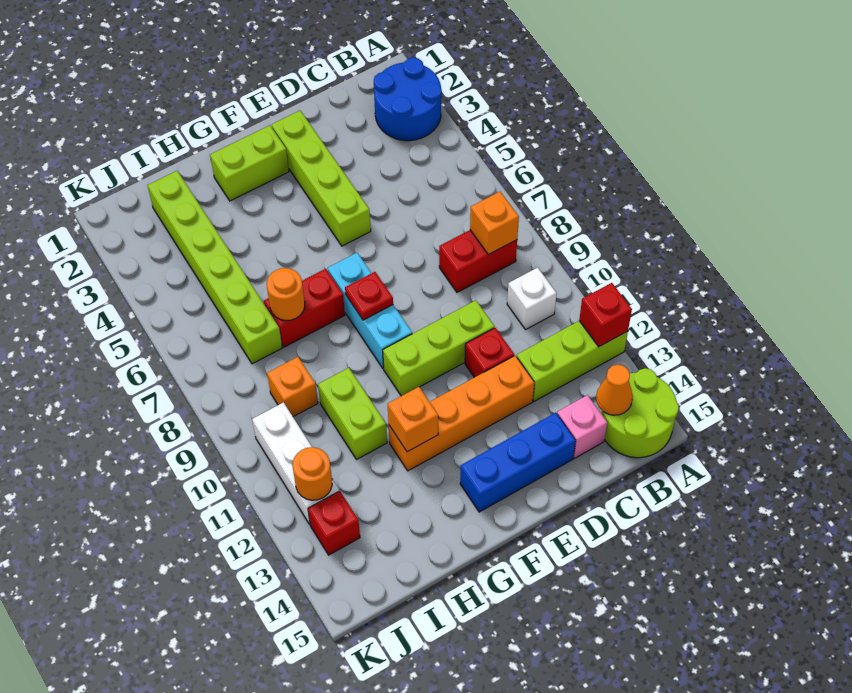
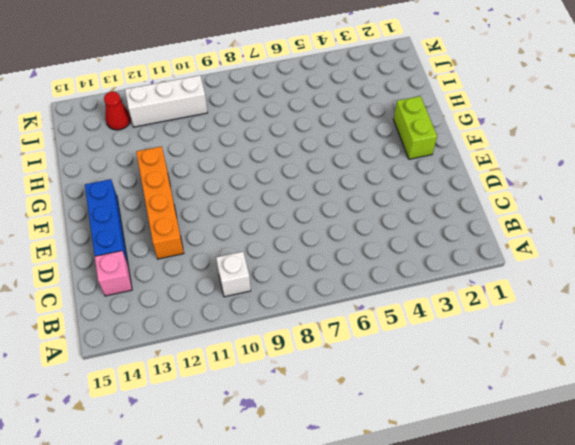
red cone J13 level 1 -> red brick J13 level 1
none -> blue round brick A2:B3 level 1
none -> lime brick A12:C12 level 1
none -> lime round brick A14:B15 level 1

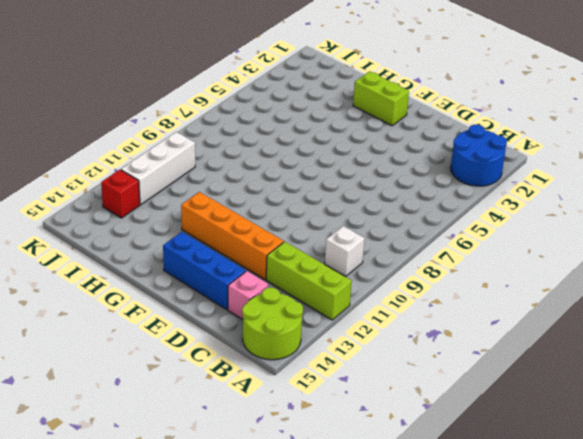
none -> red brick B8:C8 level 1
none -> lime brick D10:F10 level 1
none -> red brick D11 level 1

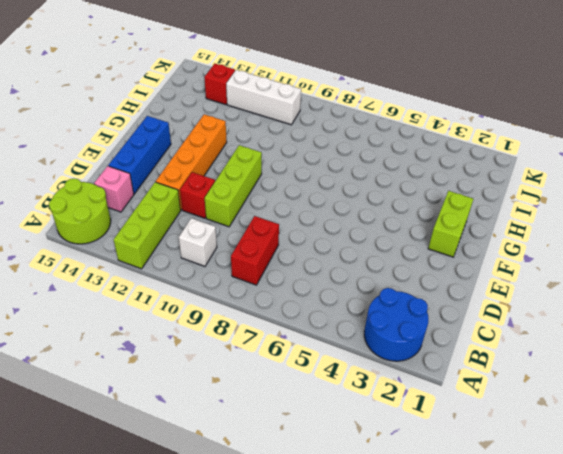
none -> lime brick E2:E5 level 1
none -> cyan brick F7:F9 level 1
none -> red brick G7:H7 level 1

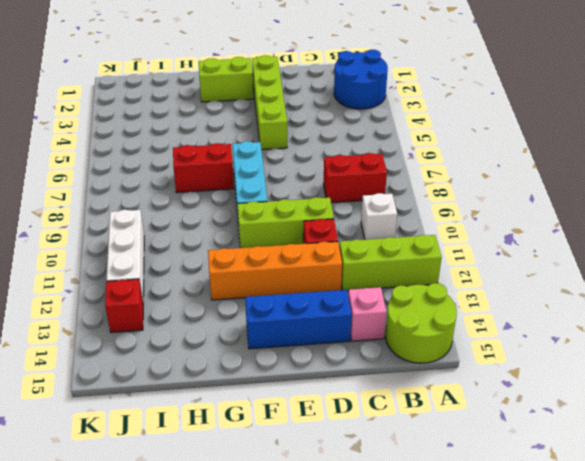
none -> lime brick H10:H11 level 1
none -> lime brick I2:I7 level 1
none -> orange brick I9 level 1

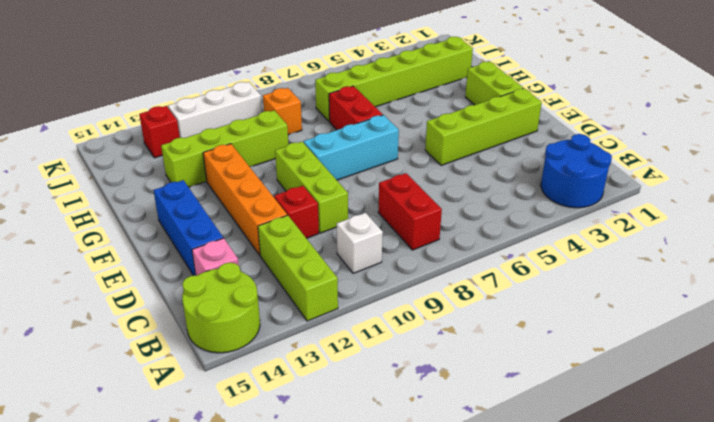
lime brick H10:H13 level 1 -> lime brick H10:H11 level 1
none -> red brick A12 level 2
none -> orange brick B8 level 2
none -> orange cone B14 level 2

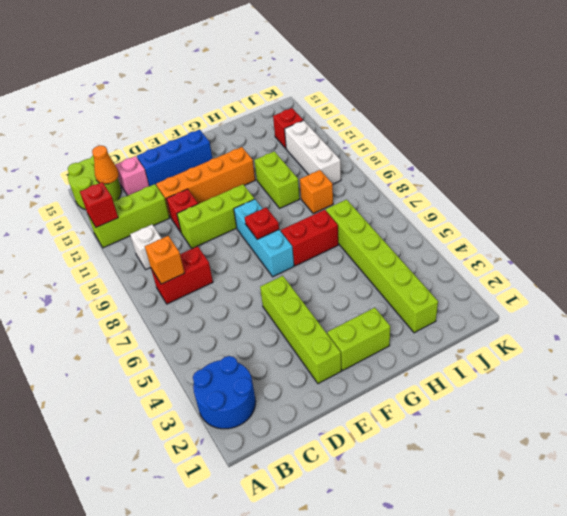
none -> orange brick G12 level 2
none -> orange round brick H7 level 2
none -> orange round brick J12 level 2

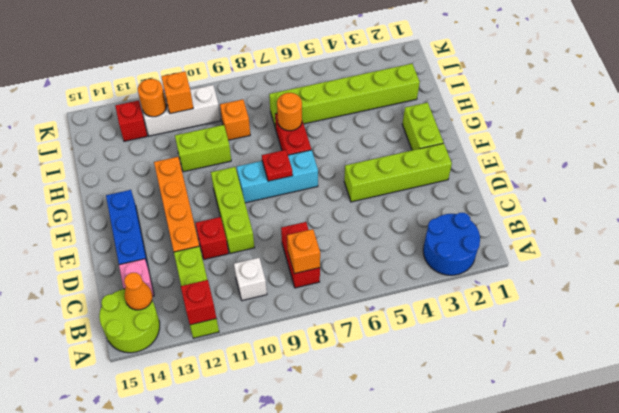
orange brick J11 level 2 -> orange brick G12 level 2

